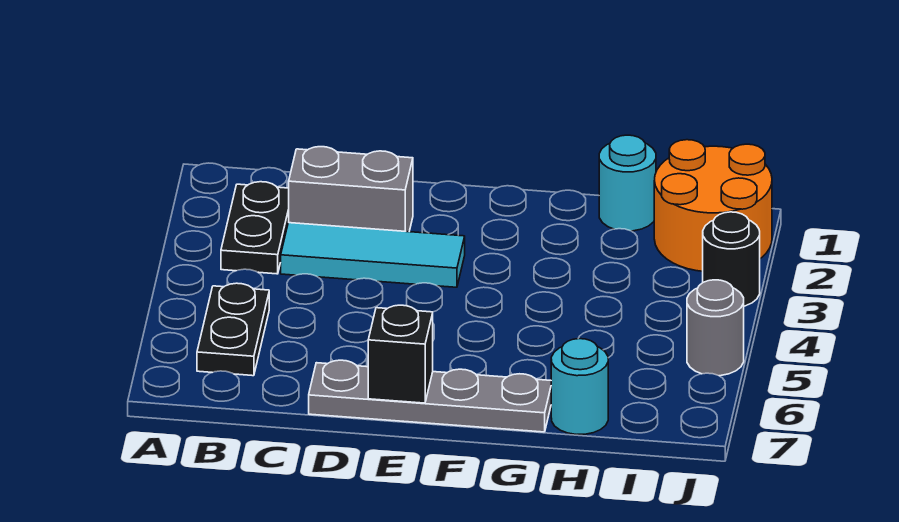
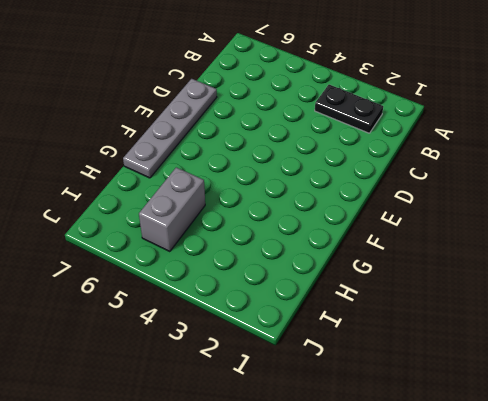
grey brick H5:I5 level 1 -> grey brick C2:D2 level 1
none -> black plate B5:B6 level 1
none -> cyan tile C3:E3 level 1

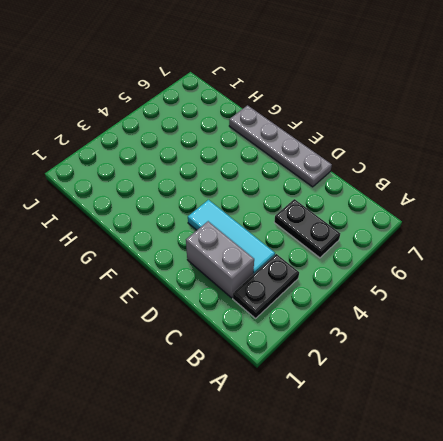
black plate B5:C5 level 1 -> black plate B5:B6 level 1
none -> cyan round brick H1 level 1
none -> cyan round brick H7 level 1

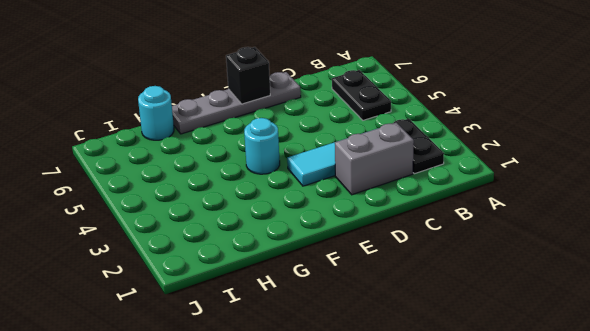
cyan round brick F4 level 1 -> cyan round brick H1 level 1
none -> orange round brick I1:J2 level 1
none -> black round brick J3 level 1

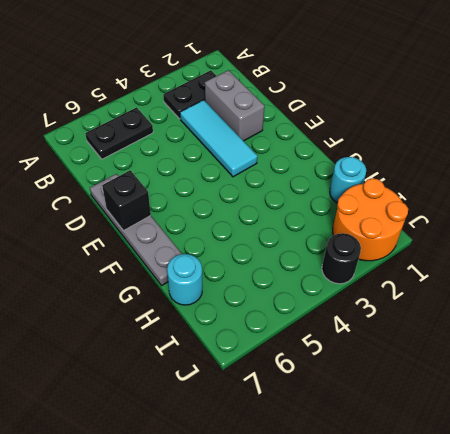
none -> grey round brick J5 level 1

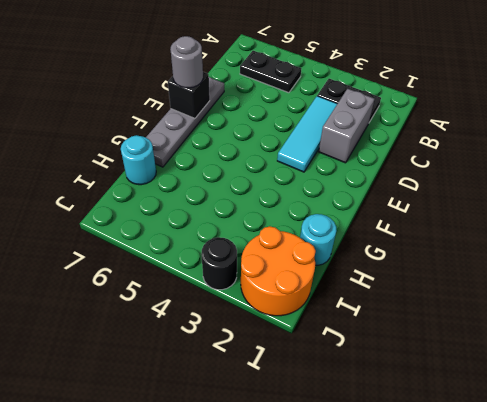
grey round brick E7 level 3 -> grey round brick J5 level 1

